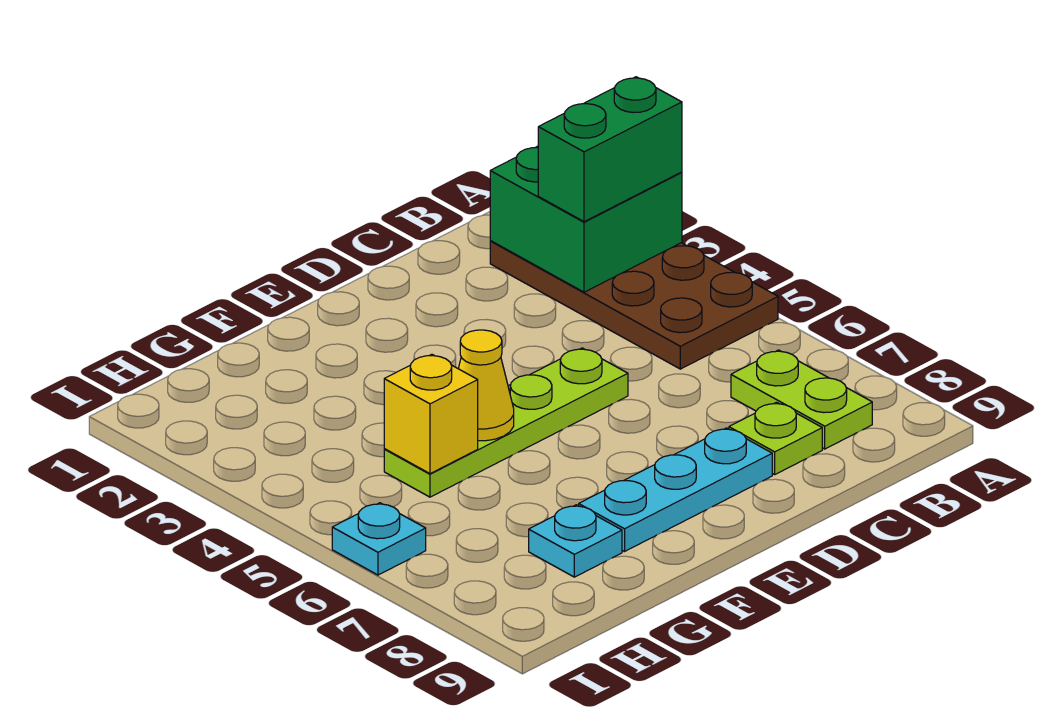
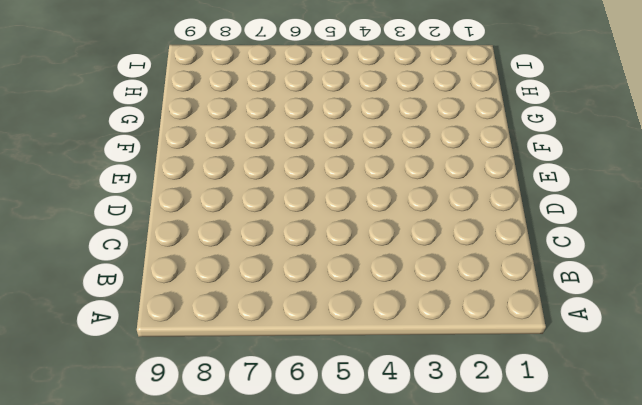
none -> brown plate A2:B5 level 1
none -> lime plate B7:B8 level 1

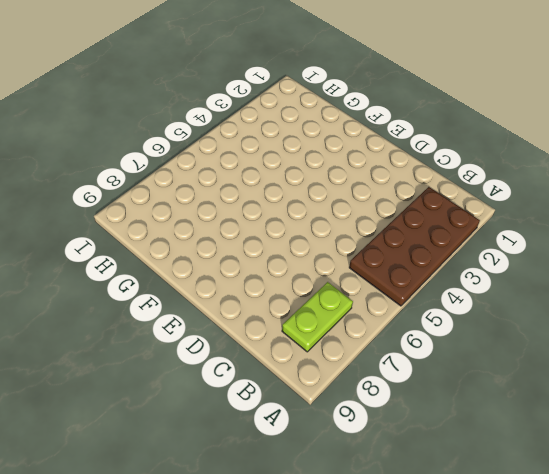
none -> lime plate C8 level 1
none -> lime plate D5:G5 level 1

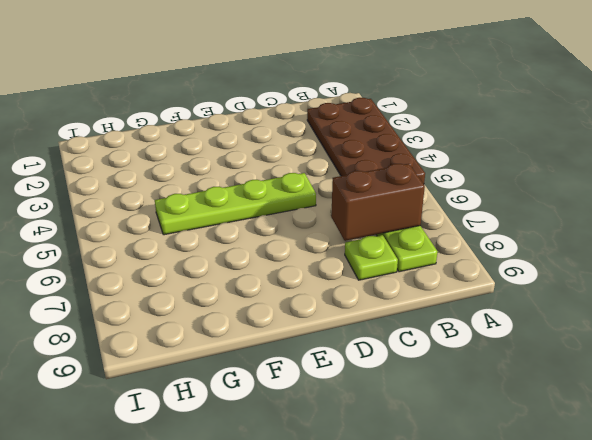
brown brick B7:C7 level 2 -> none
none -> cyan plate D8:F8 level 1
none -> cyan plate G8 level 1

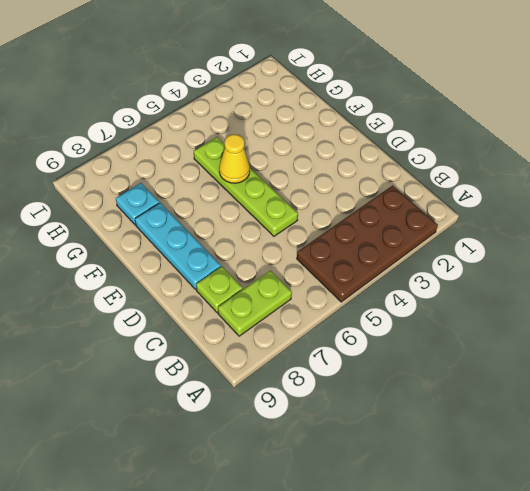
none -> cyan plate I6 level 1
none -> green brick A2:B3 level 2

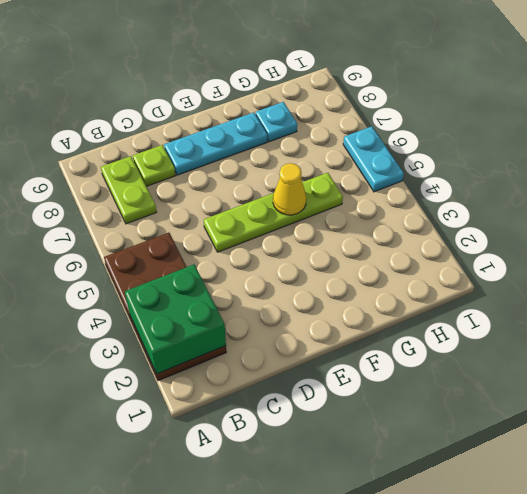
cyan plate I5:I6 level 1 -> cyan plate I6 level 1
none -> yellow brick G5 level 2
none -> green brick A3:B3 level 3

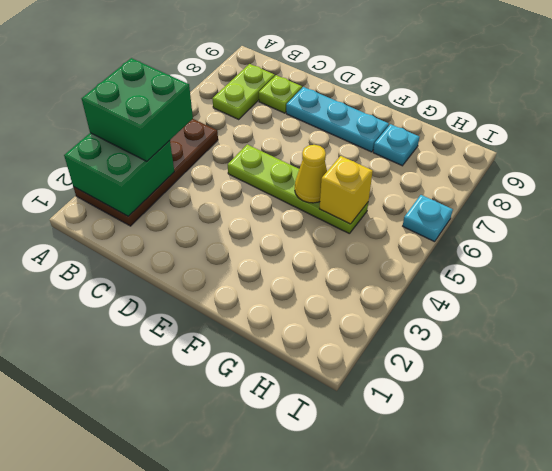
green brick A3:B4 level 3 -> green brick A3:B3 level 3

